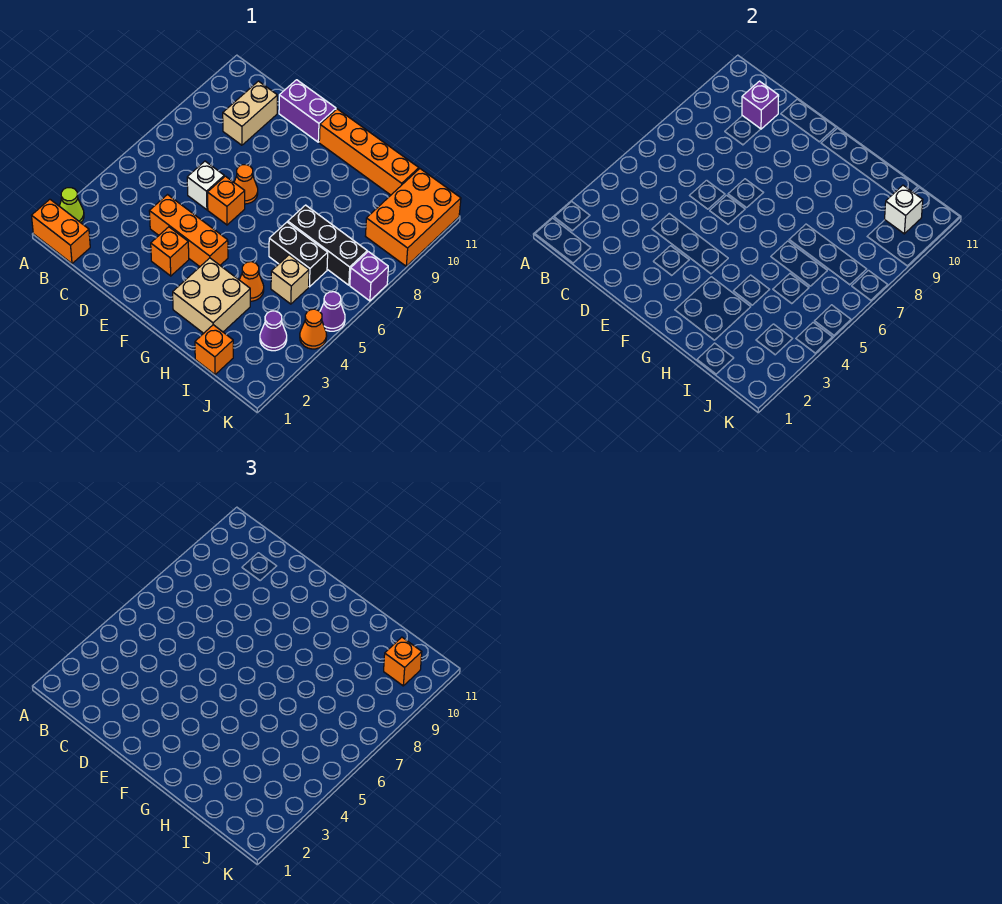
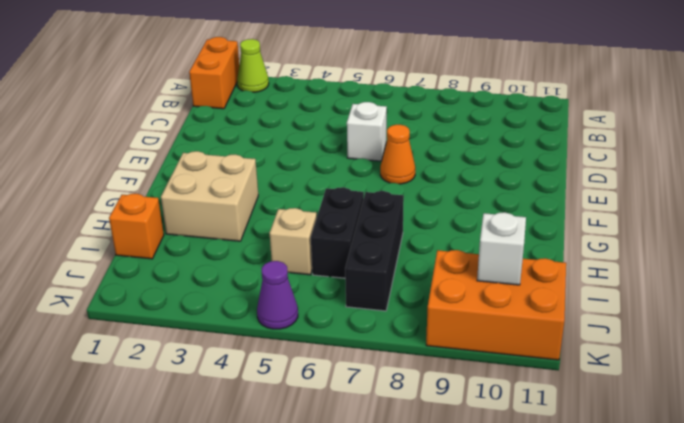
none -> tan brick C9:C10 level 1
none -> orange brick D4:F4 level 1
none -> purple brick D11:E11 level 1

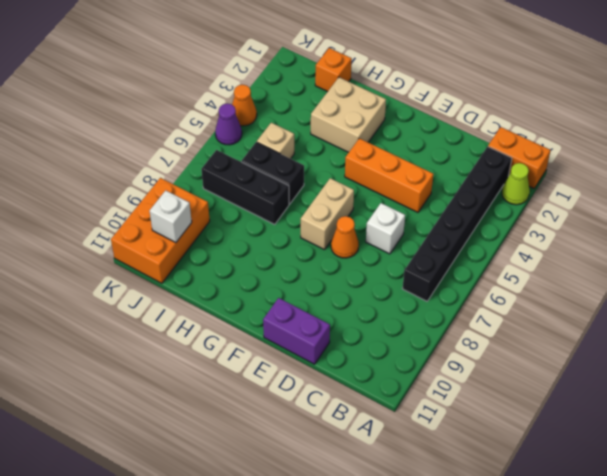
black brick B2:B7 level 1 -> none
tan brick F6:F7 level 1 -> tan brick C9:C10 level 1
none -> orange brick E3 level 1
none -> orange brick E6 level 1
none -> orange brick F11:I11 level 1

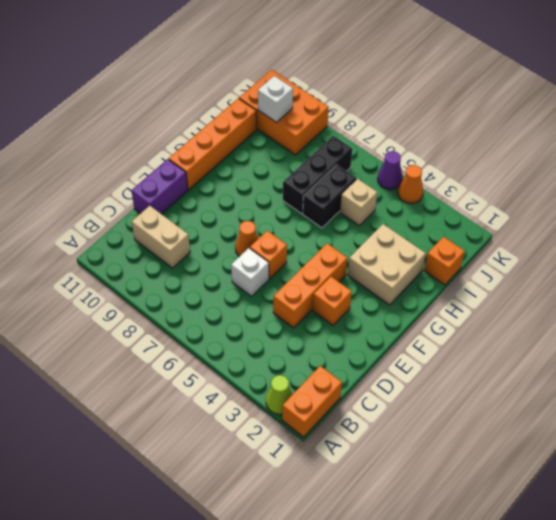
none -> orange cone H4 level 1
none -> purple cone J3 level 1
none -> purple brick K7 level 1

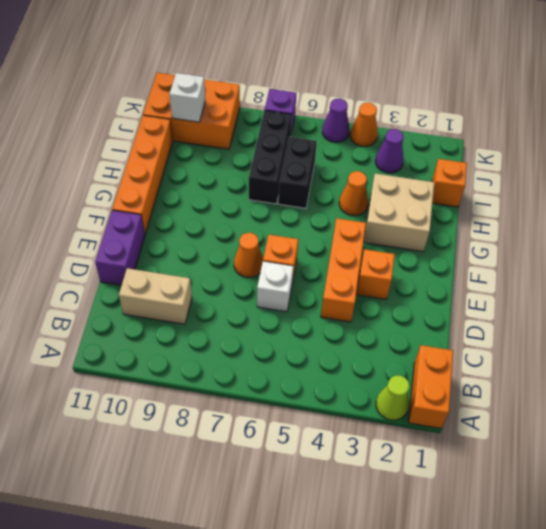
none -> tan brick I5 level 1
none -> purple brick C10 level 2
none -> orange brick J10 level 3

